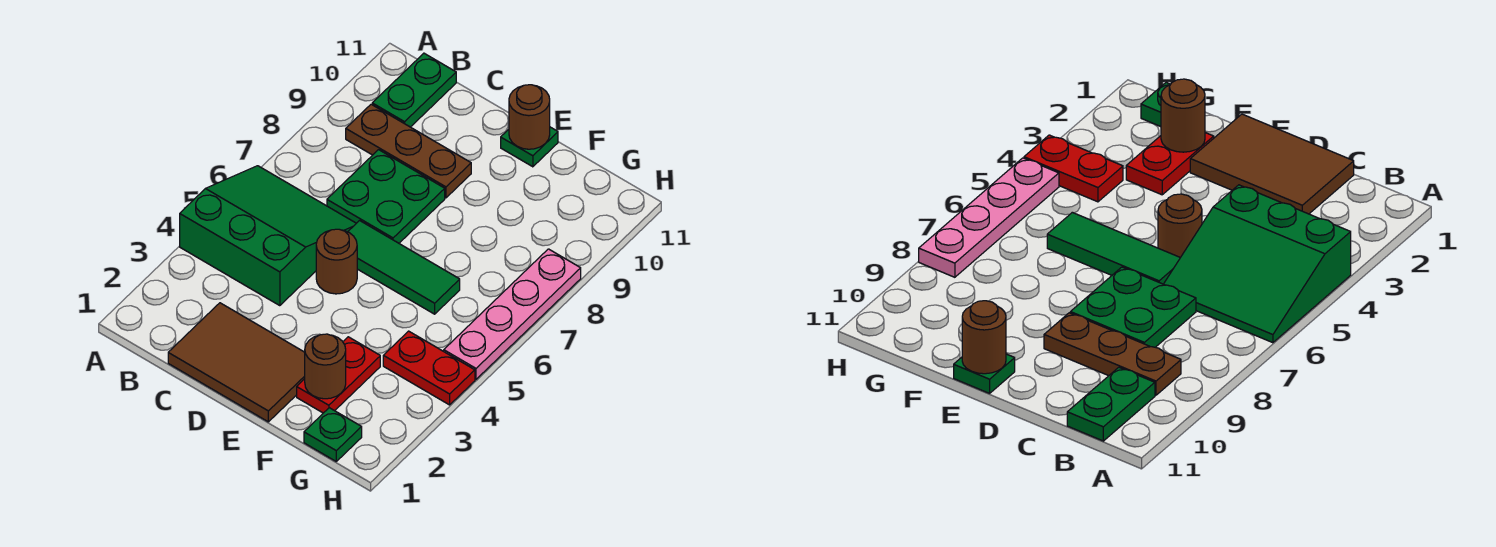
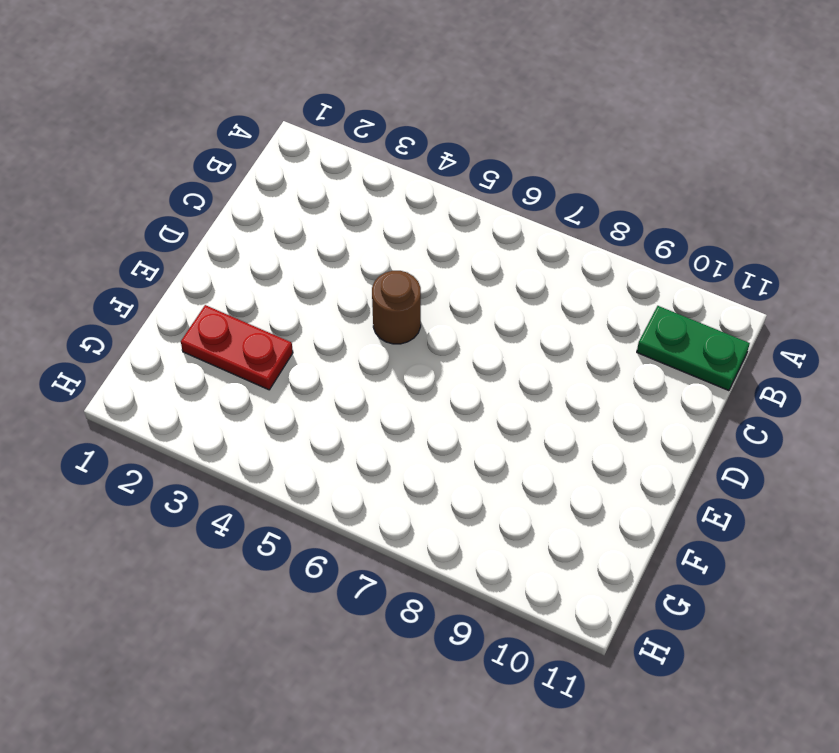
none -> green slope A4:C6 level 1 top 4
none -> brown plate B9:D9 level 1
none -> brown tile C1:E2 level 1

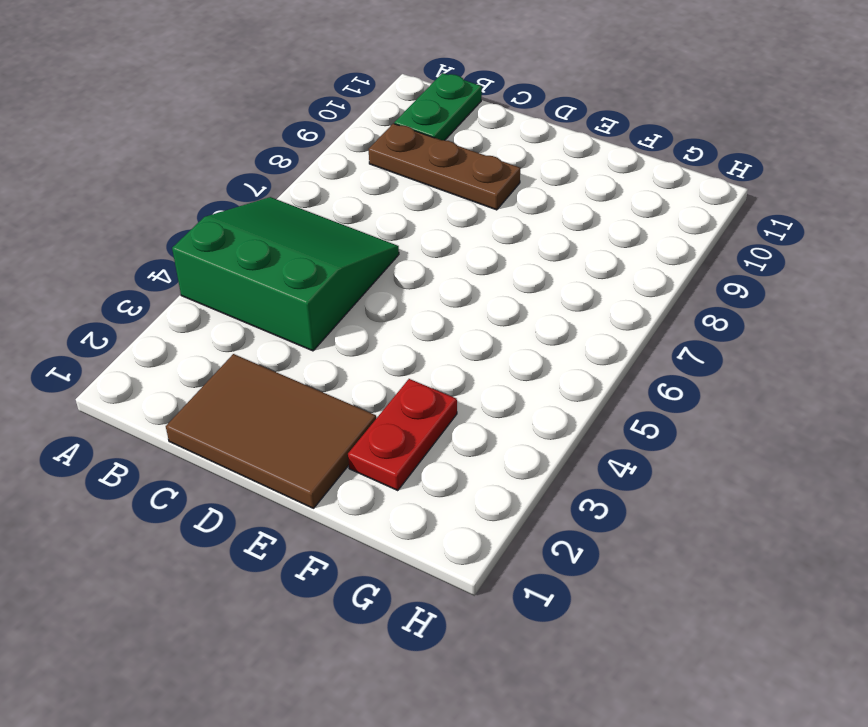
none -> green plate C7:D8 level 1
none -> brown round brick D5 level 1
none -> green tile D6:F6 level 1

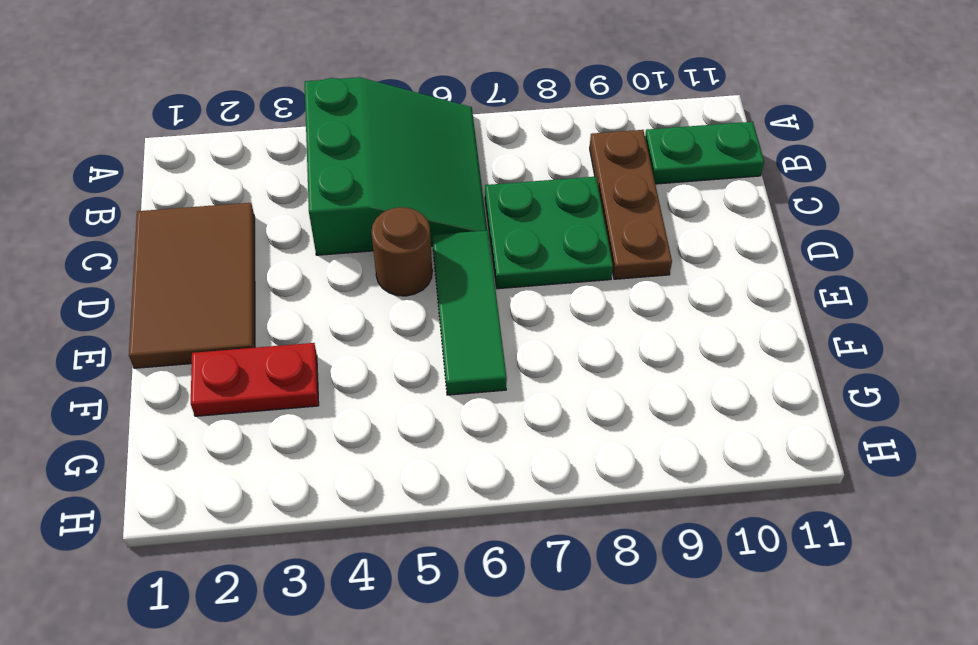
none -> green plate E11 level 1
none -> green plate G1 level 1
none -> red plate G4:H4 level 1

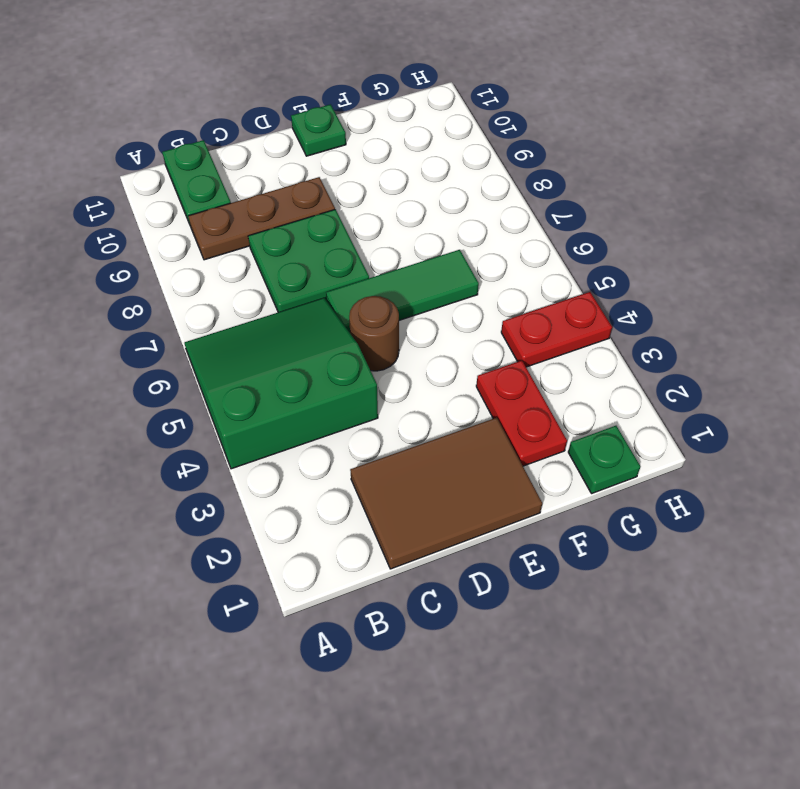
none -> pink plate H5:H8 level 1
none -> brown round brick E11 level 2
none -> brown round brick F2 level 2

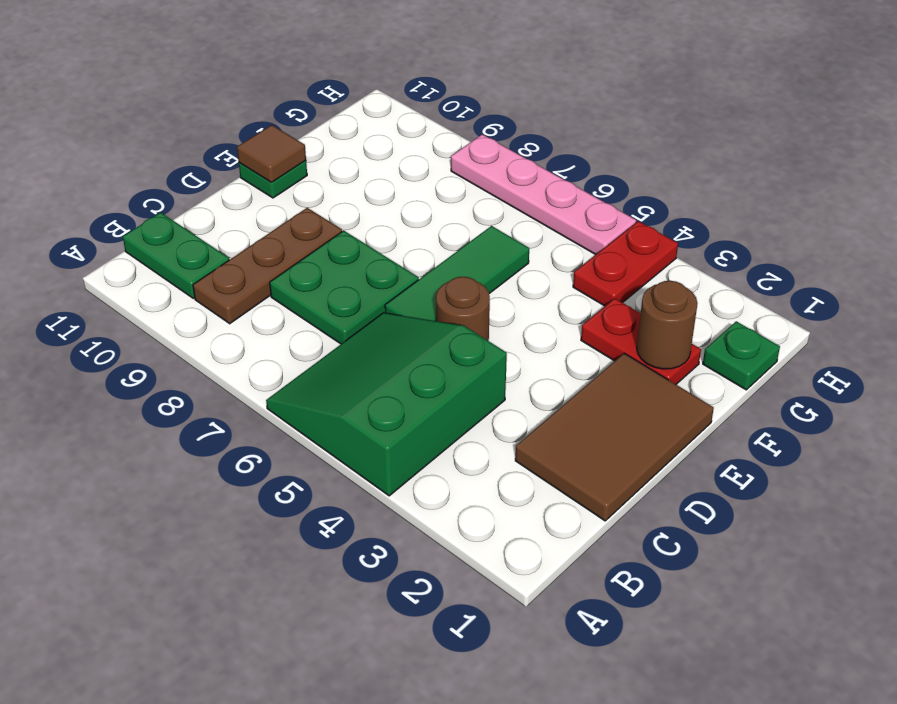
brown tile E11 level 2 -> brown round brick E11 level 2

